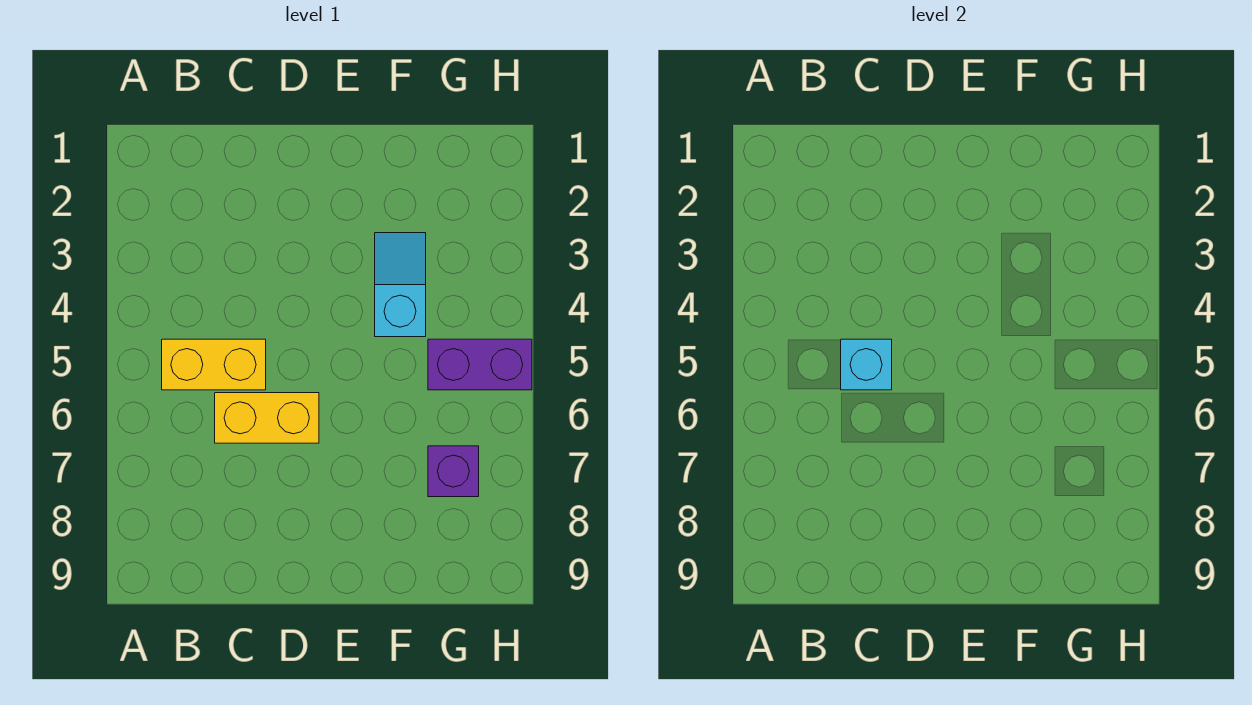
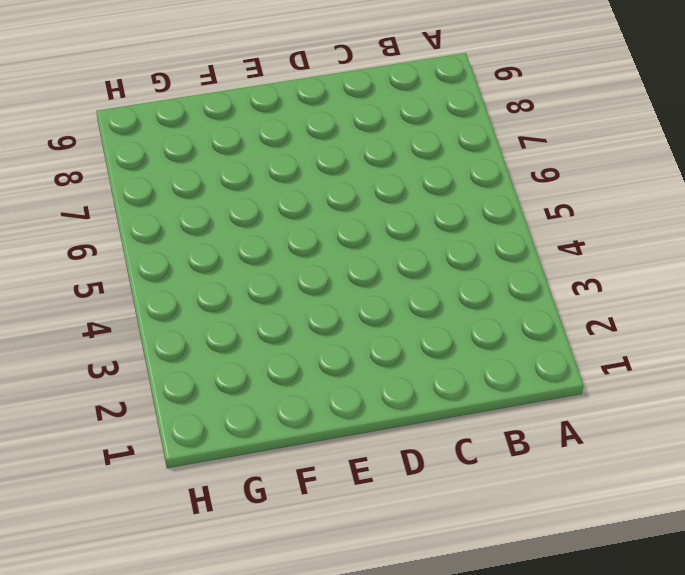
none -> yellow brick B5:C5 level 1
none -> yellow brick C6:D6 level 1

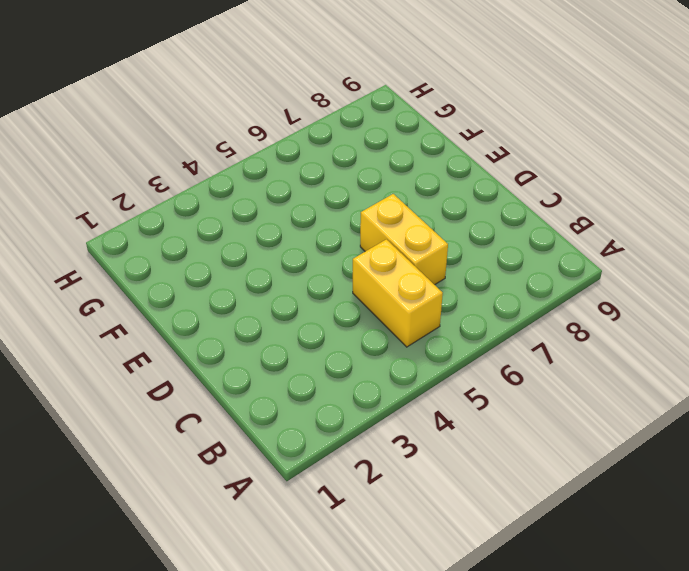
none -> cyan slope F3:F4 level 1 top 4
none -> purple brick G5:H5 level 1

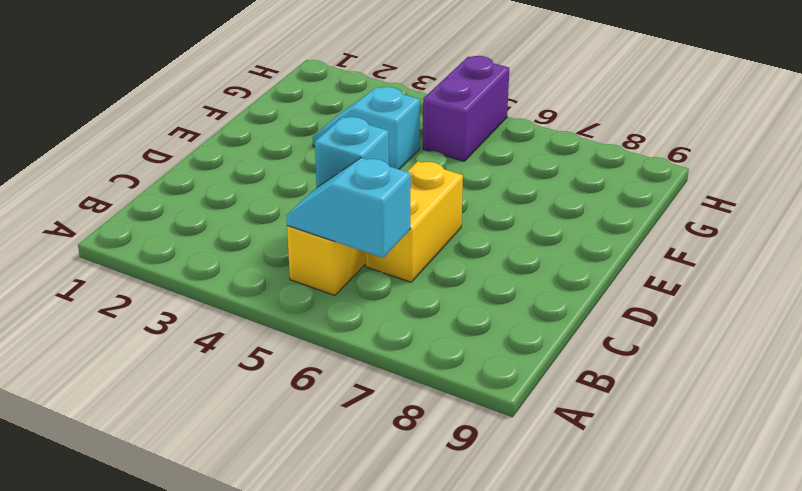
cyan slope B5:B6 level 2 top 6 -> none
none -> purple brick G7 level 1

